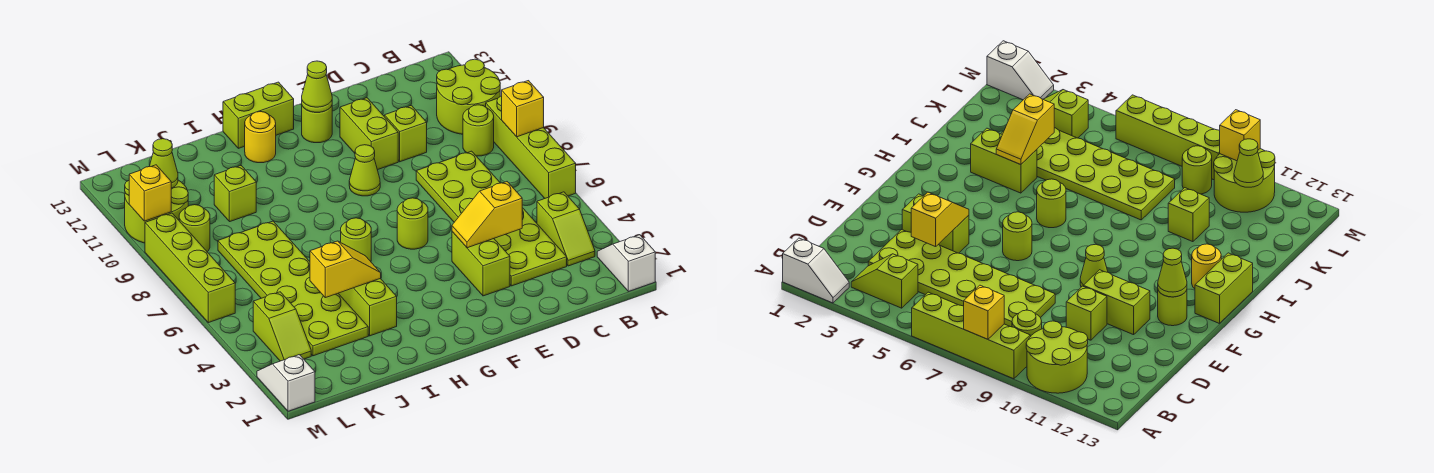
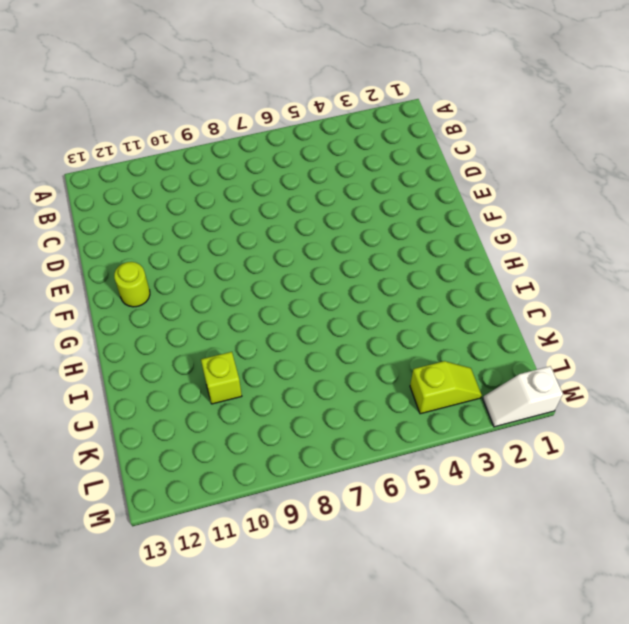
none -> white slope A1:A2 level 1 top 1
none -> lime brick A6:A9 level 1
none -> lime round brick A10:B11 level 1

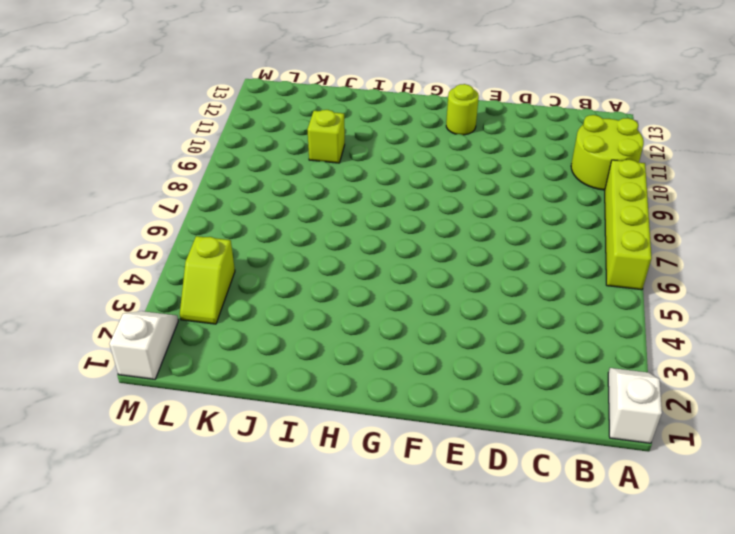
none -> lime slope B3:B4 level 1 top 4
none -> lime round brick B9 level 1
none -> lime plate C3:D8 level 1

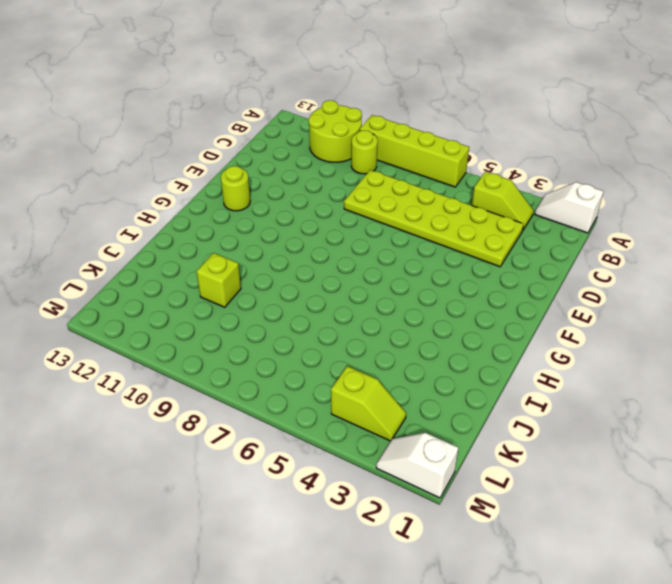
none -> lime brick D10 level 1
none -> lime brick E3:E4 level 1
none -> lime brick E10:E11 level 1

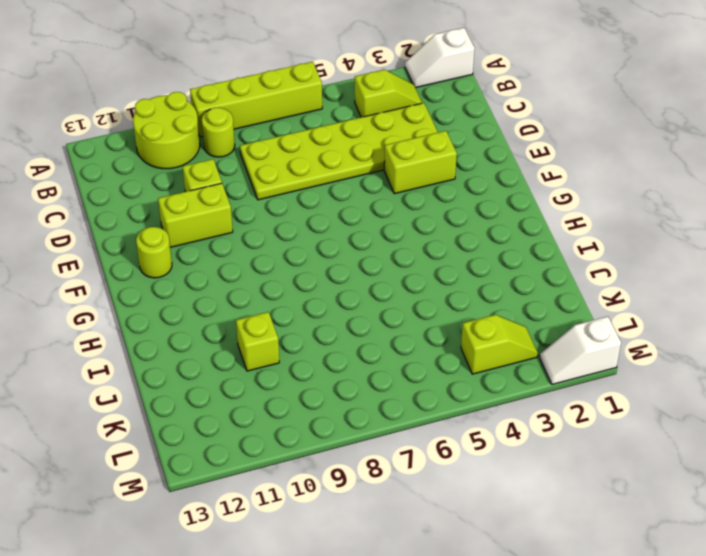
none -> lime round brick F6 level 1
none -> lime cone F9 level 1
none -> lime brick G13:H13 level 1

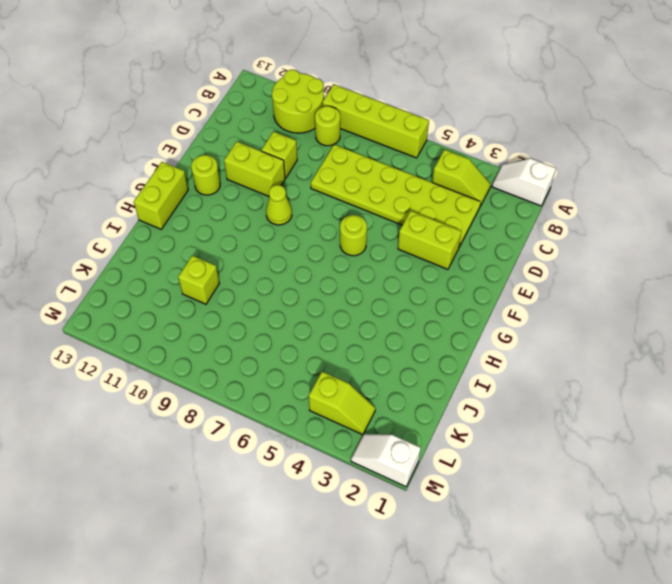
none -> lime round brick H6 level 1
none -> yellow round brick H12 level 1
none -> lime brick I3:I4 level 1

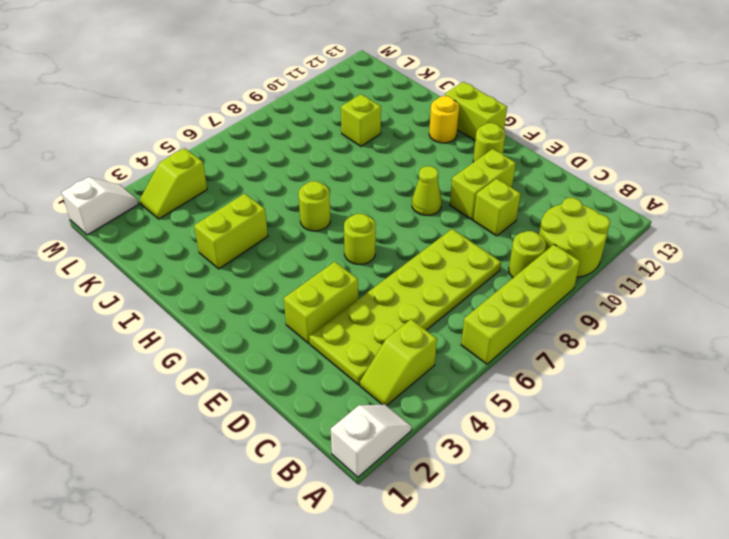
none -> lime plate J3:K8 level 1
none -> lime round brick L9 level 1
none -> lime round brick L10:M11 level 1

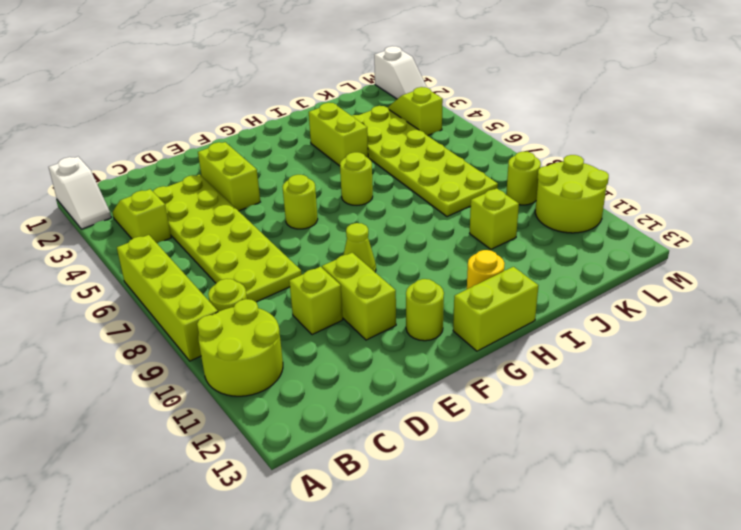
none -> lime brick M6:M9 level 1
none -> yellow brick A8 level 2
none -> yellow slope D4:E4 level 2 top D

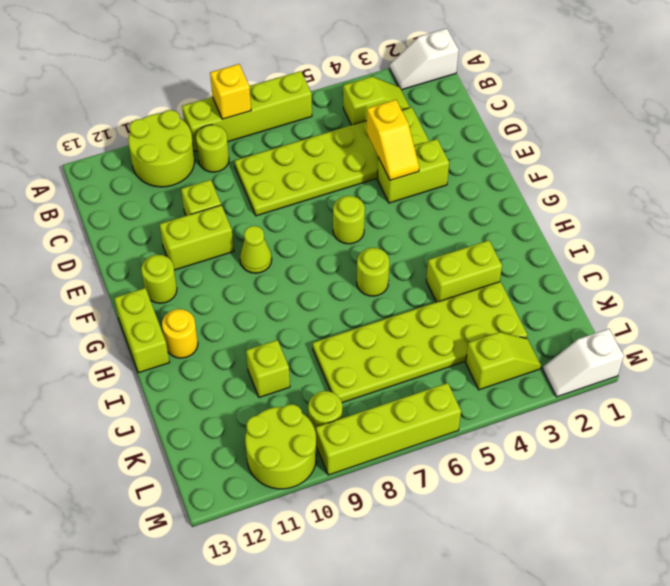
none -> lime cone F12 level 2
none -> yellow slope I4:J4 level 2 top J
none -> lime cone L11 level 2

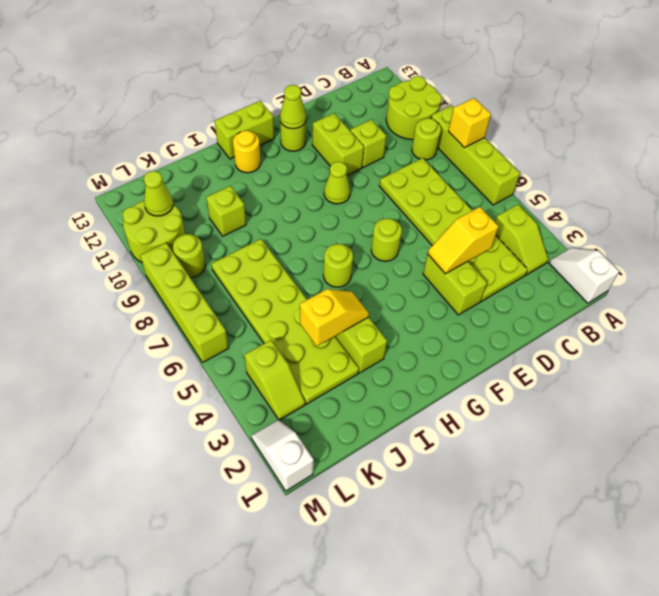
none -> yellow brick M10 level 2

